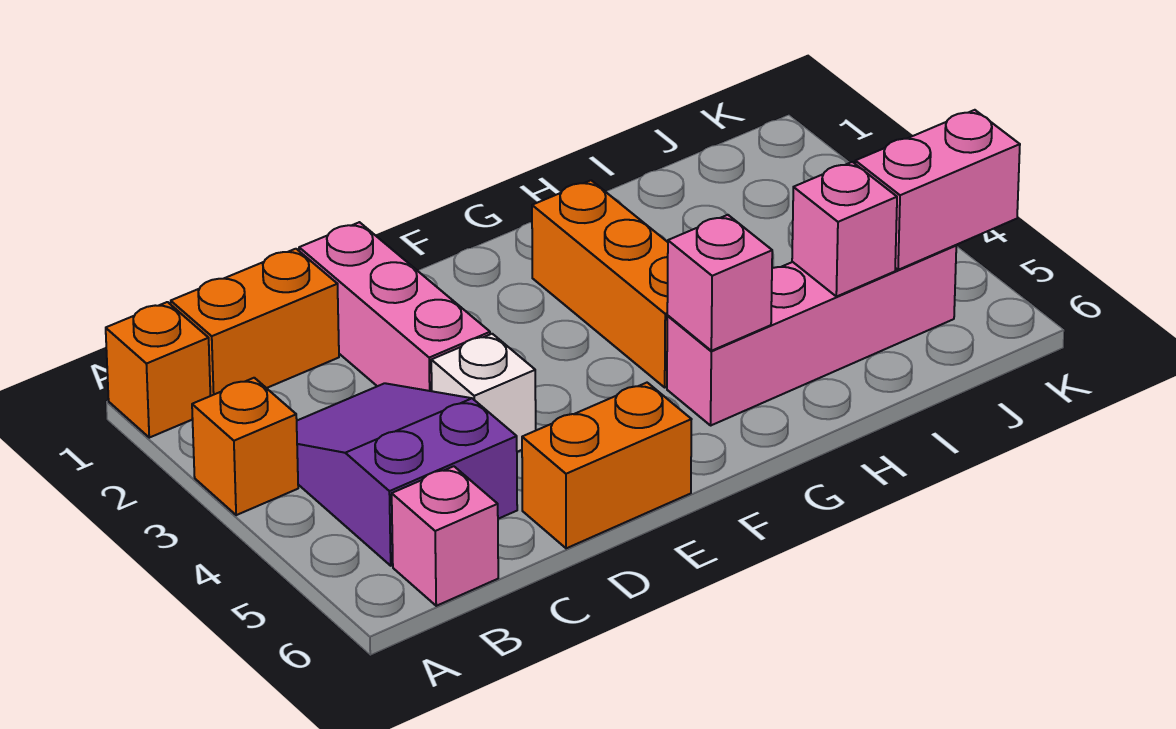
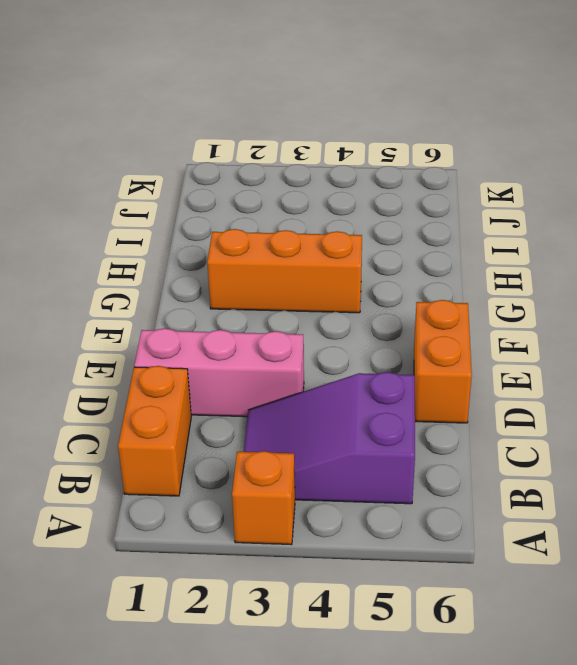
none -> orange brick A1 level 1
none -> pink brick B6 level 1
none -> white brick D4 level 1

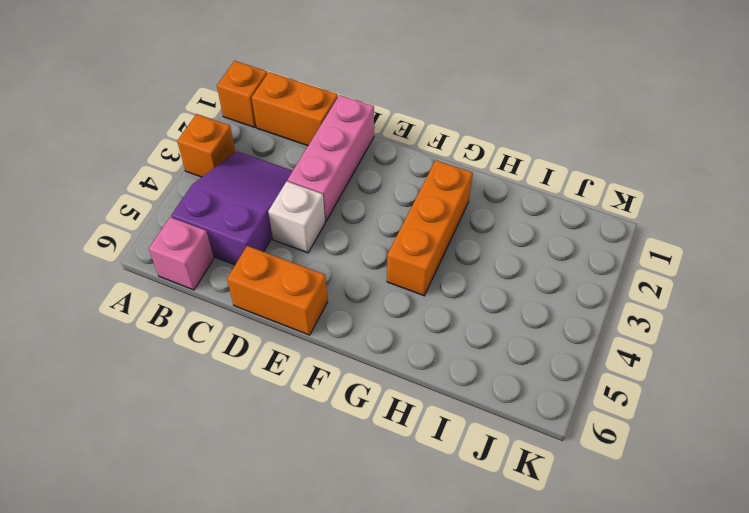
none -> pink brick G5:J5 level 1
none -> pink brick G5 level 2
none -> pink brick I5 level 2

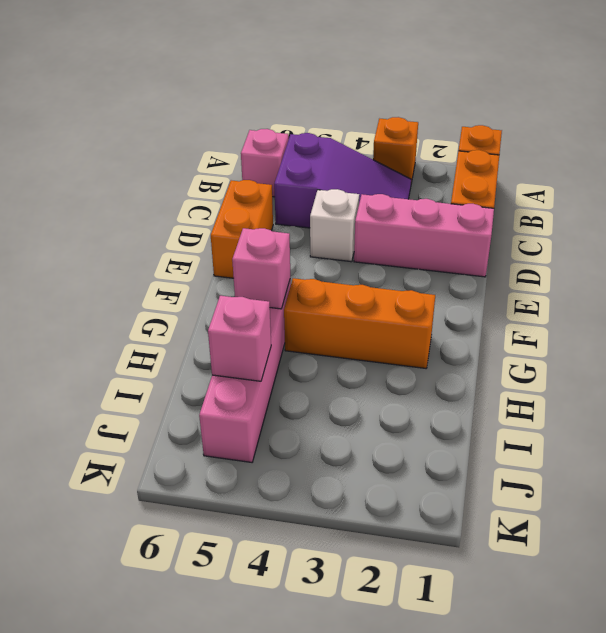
none -> pink brick J5:K5 level 2

